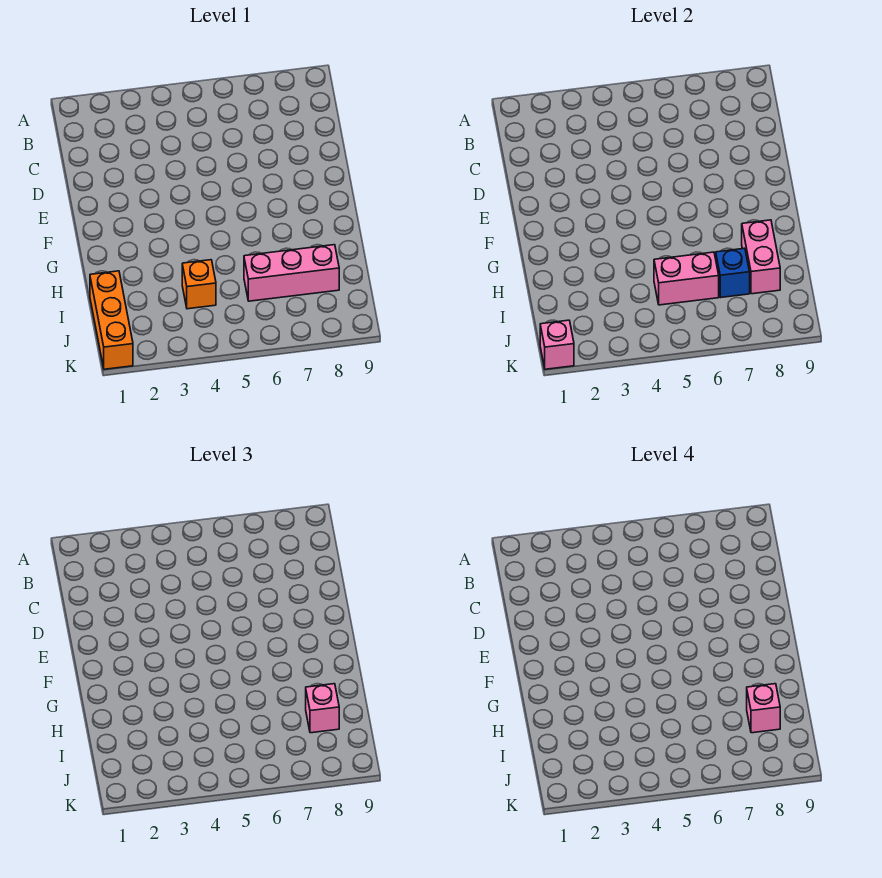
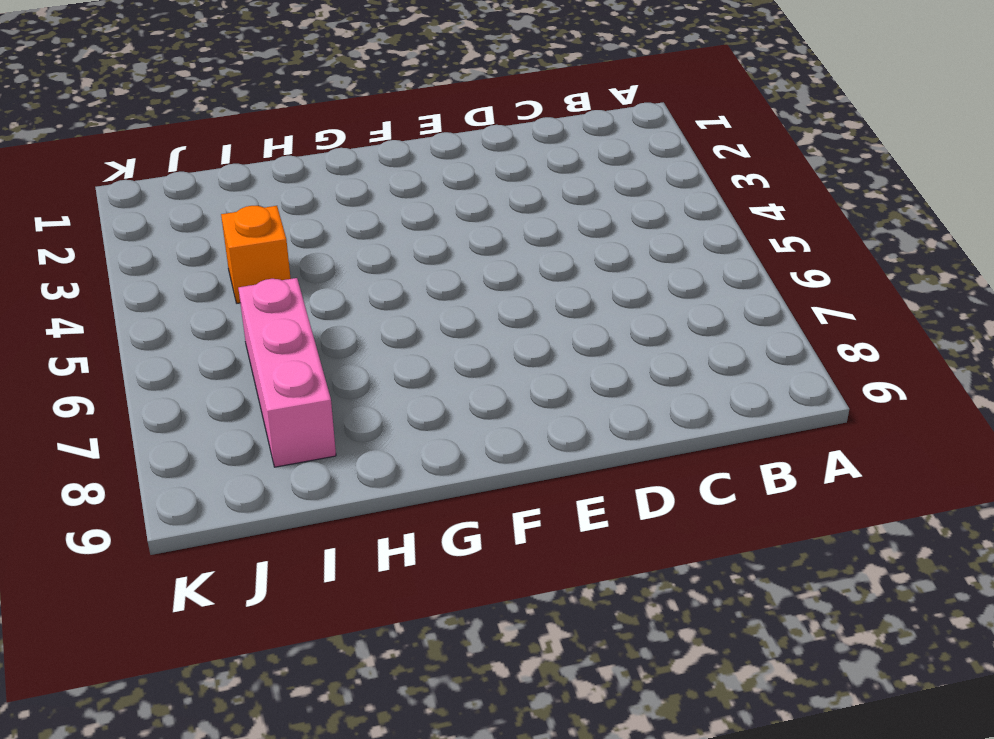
none -> orange brick I1:K1 level 1
none -> pink brick H8:I8 level 2

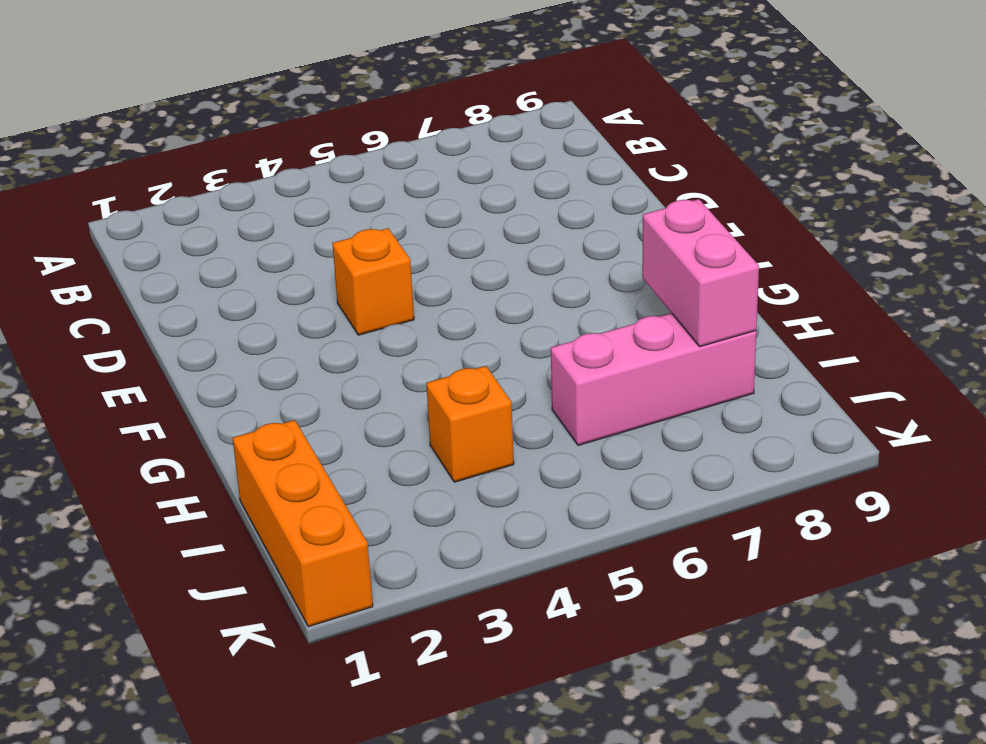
orange brick E4 level 1 -> none
none -> pink brick I5:I6 level 2
none -> blue brick I7 level 2

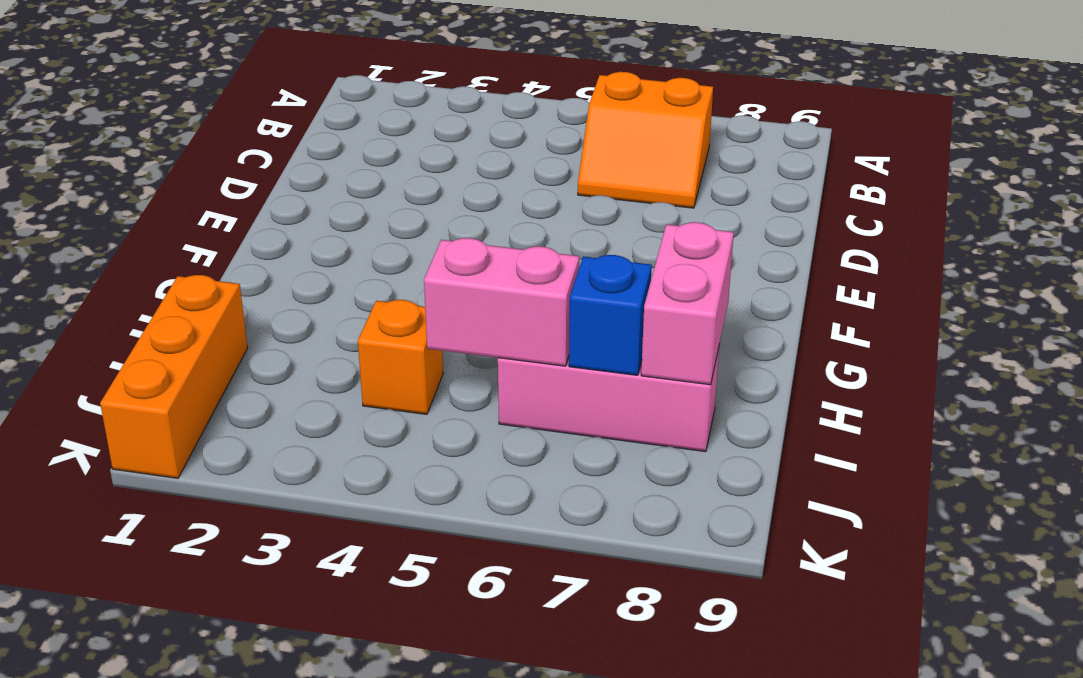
orange slope B6:C7 level 1 top B -> none
none -> pink brick K1 level 2
none -> pink brick I8 level 3

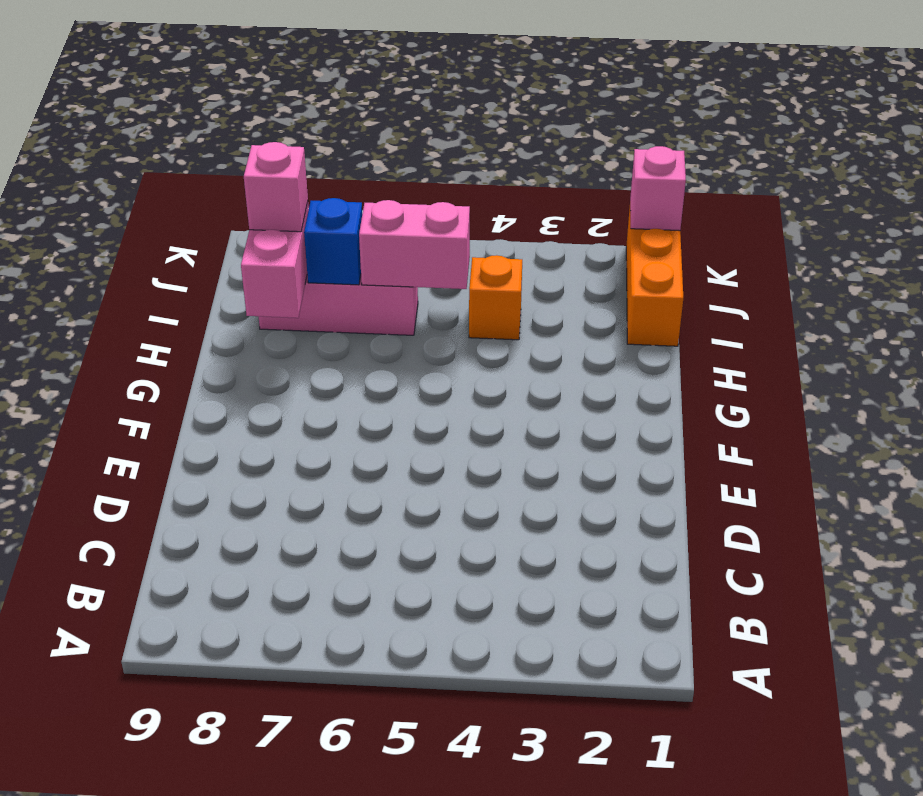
none -> pink brick I8 level 4

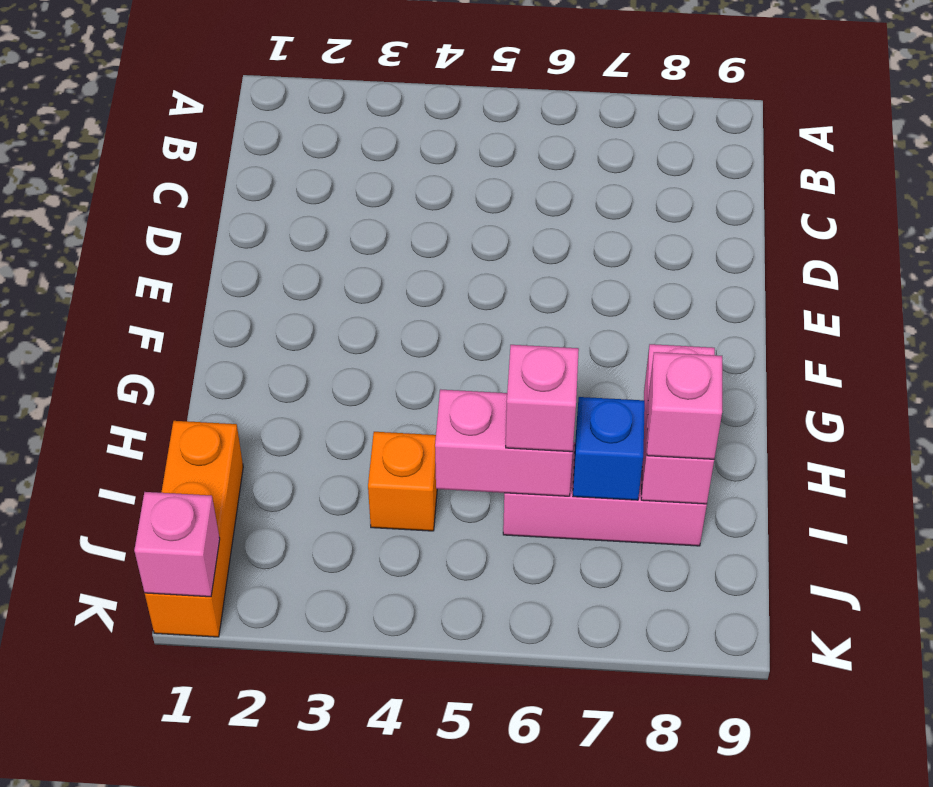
pink brick I6 level 3 -> pink brick I8 level 4

